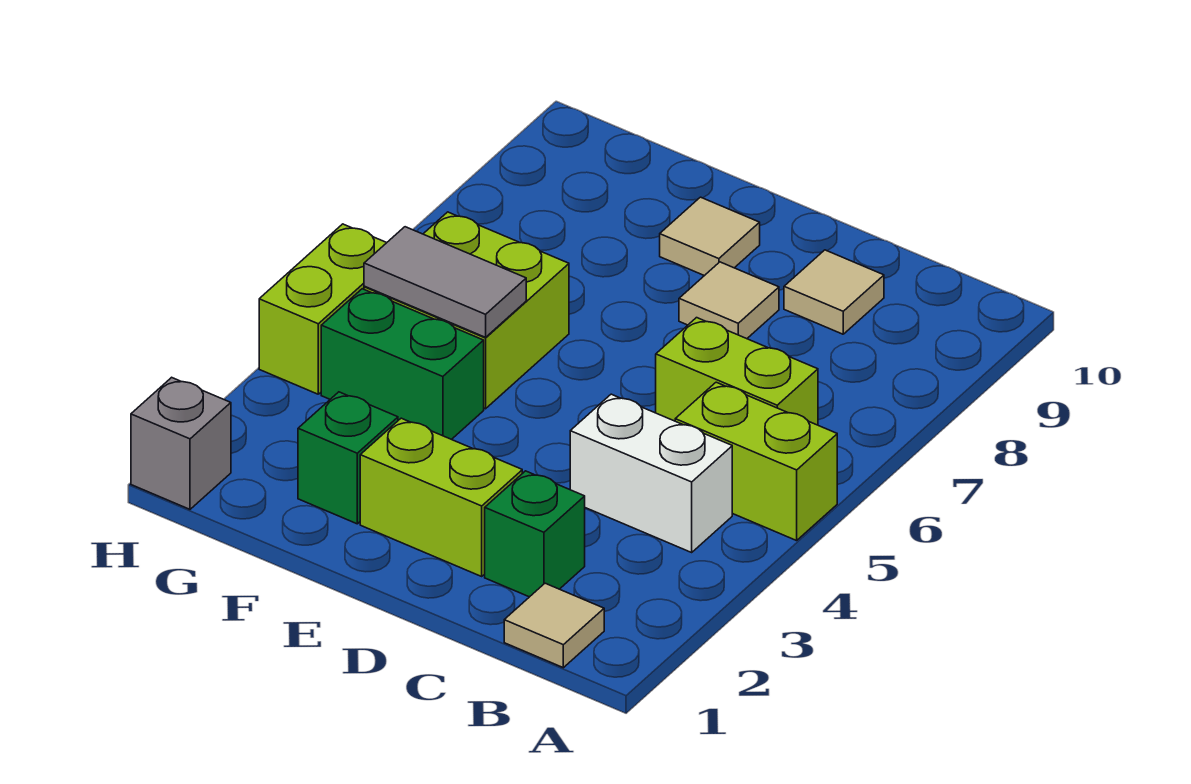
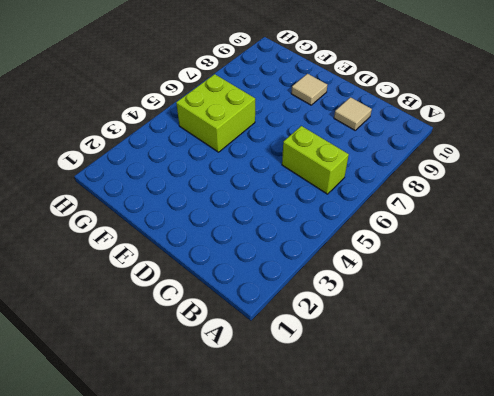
none -> lime brick A5:B5 level 1
none -> tan tile B1 level 1
none -> white brick B4:C4 level 1

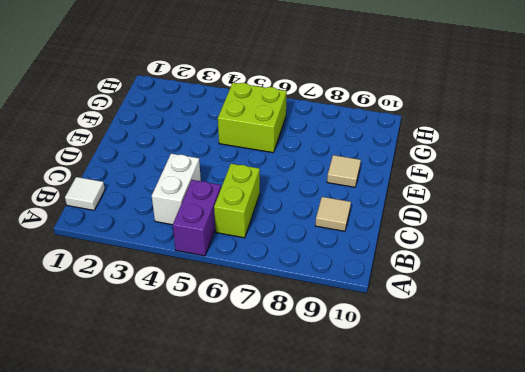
purple brick A5:B5 level 1 -> lime brick A5:B5 level 1
white tile B1 level 1 -> tan tile B1 level 1
none -> green brick C2 level 1
none -> lime brick D2:E2 level 1
none -> tan tile D8 level 1

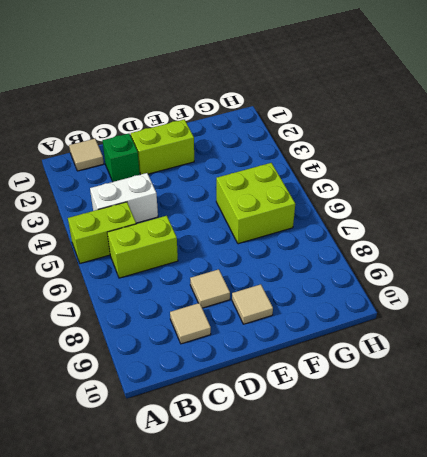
none -> green brick F2 level 1
none -> green brick F4:G4 level 1
none -> grey brick H1 level 1

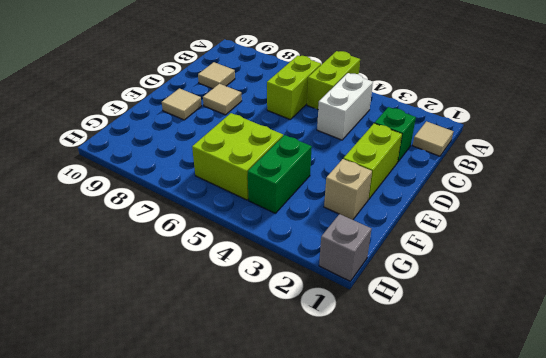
tan brick F2 level 1 -> green brick F2 level 1
none -> lime brick H4:H5 level 1
none -> grey tile F5:G5 level 2

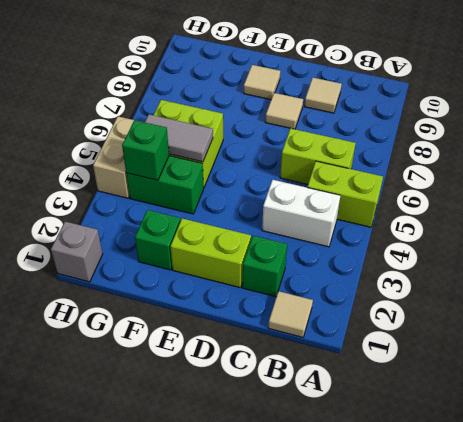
green brick G4 level 2 -> none
tan brick H4:H5 level 1 -> lime brick H4:H5 level 1

